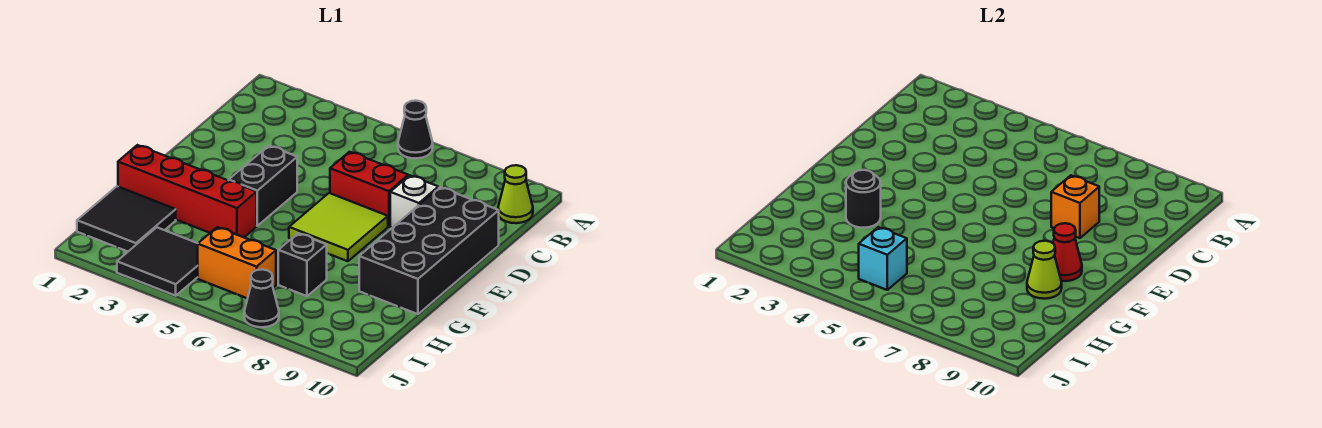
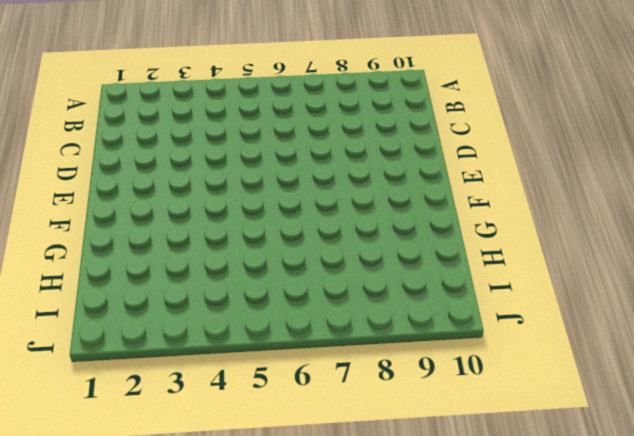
none -> black cone A6 level 1
none -> lime cone B10 level 1
none -> red brick D6:D7 level 1

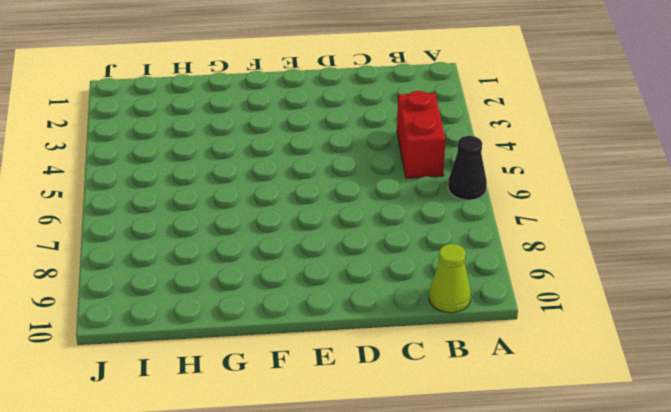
red brick B4:B5 level 1 -> red brick D6:D7 level 1
none -> white brick D8 level 1
none -> black brick D9:G10 level 1
none -> black brick E4:F4 level 1

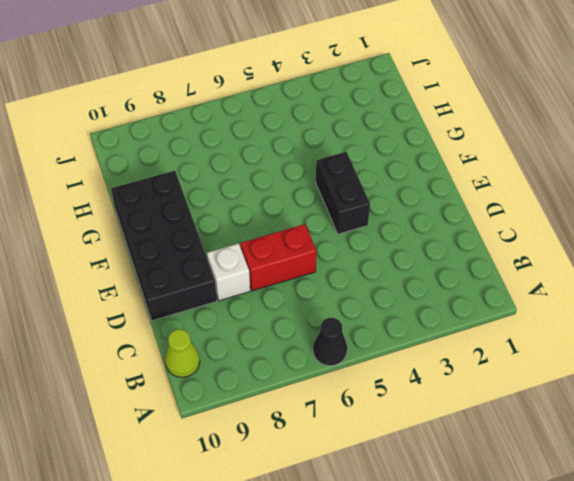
none -> lime tile E6:F7 level 1
none -> red brick G1:G4 level 1
none -> black tile H1:I2 level 1

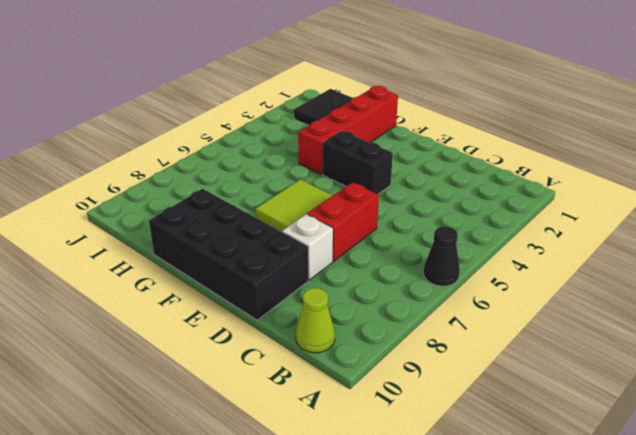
none -> black brick H7 level 1
none -> black tile I3:J4 level 1
none -> orange brick I5:I6 level 1

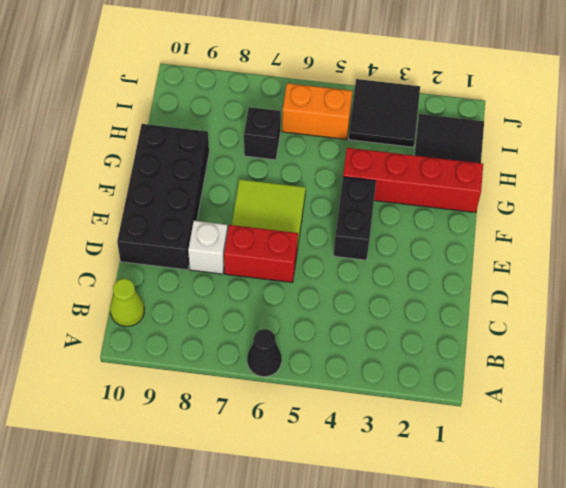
none -> black cone J7 level 1
none -> orange brick D8 level 2
none -> red cone F9 level 2

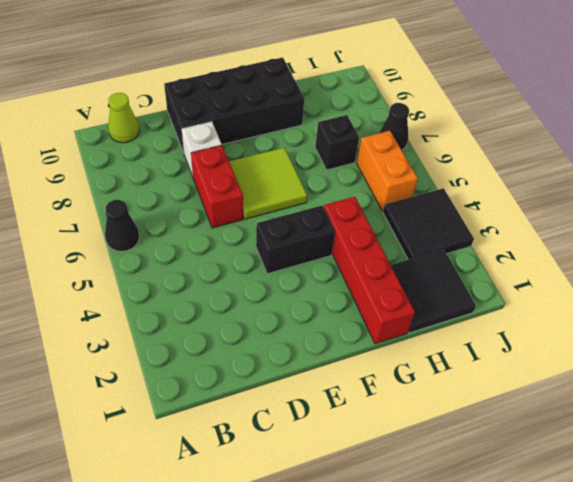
none -> orange brick D8 level 2
none -> red cone F9 level 2
none -> black round brick G3 level 2

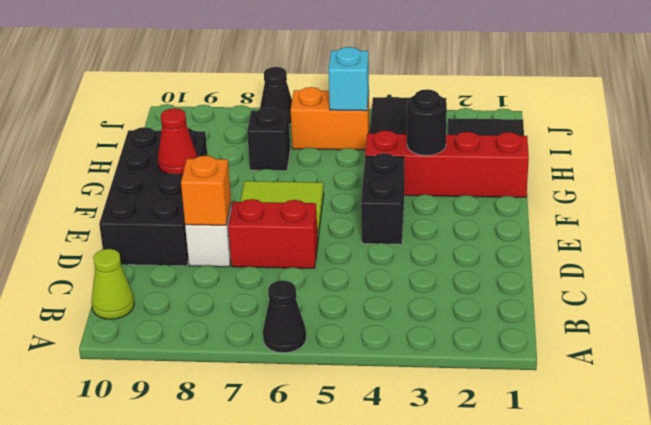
none -> lime cone G9 level 2

